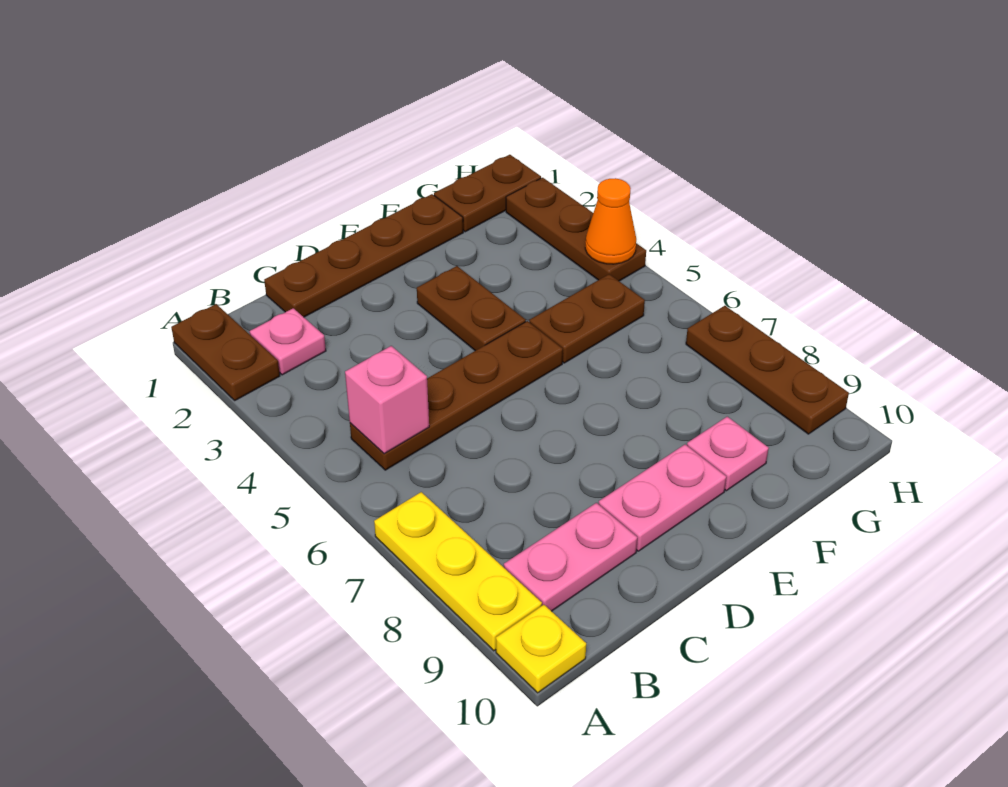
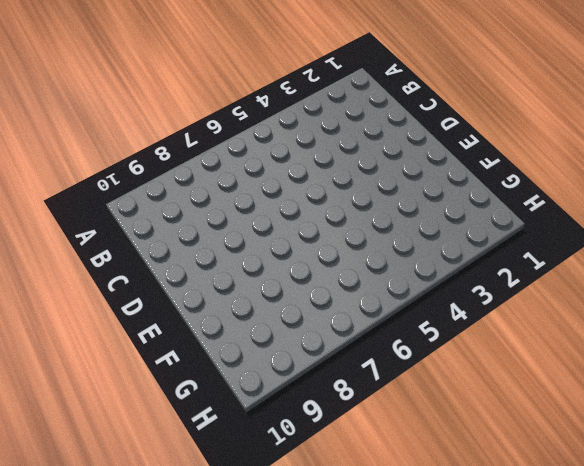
none -> brown plate A1:A2 level 1
none -> yellow plate A7:A9 level 1
none -> yellow plate A10 level 1

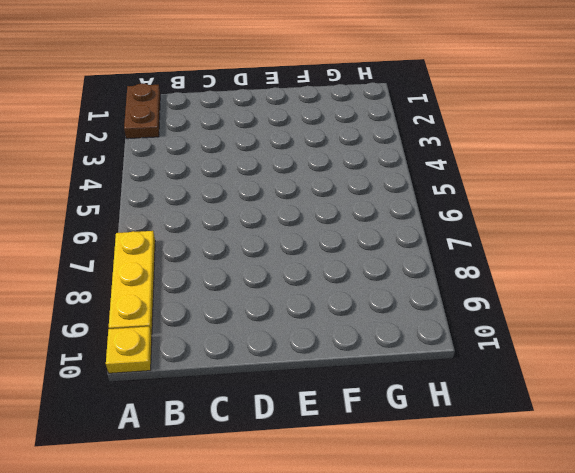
none -> pink plate B2 level 1
none -> brown plate B5:E5 level 1
none -> pink plate B9:C9 level 1

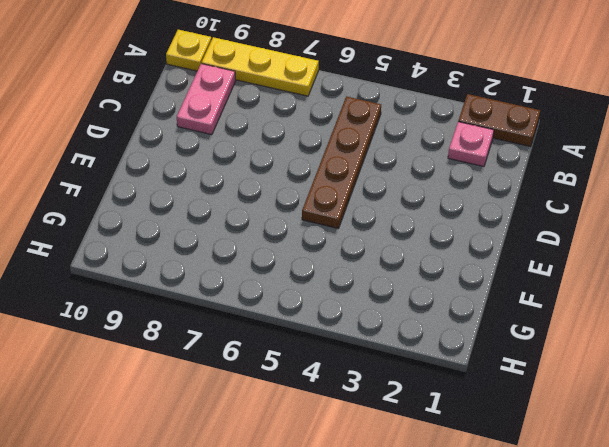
none -> brown plate C1:F1 level 1
none -> pink plate D9:E9 level 1
none -> brown plate E3:E4 level 1

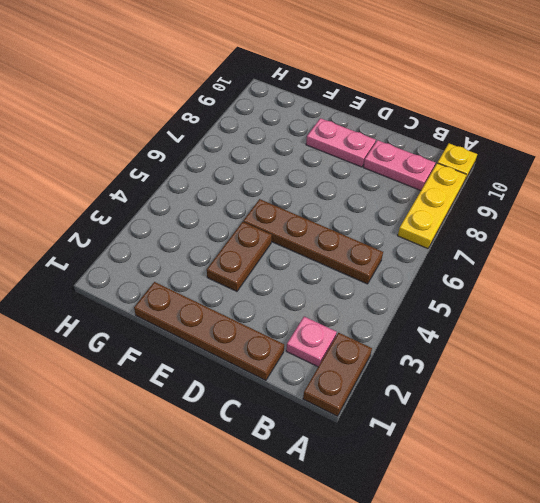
none -> brown plate F5:G5 level 1
none -> pink plate F9 level 1
none -> brown plate G1:H1 level 1

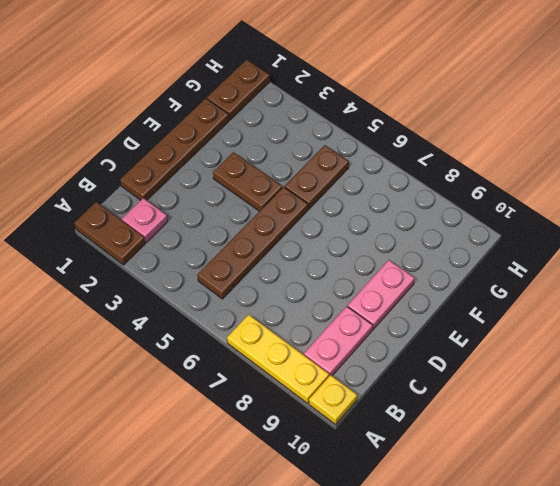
none -> pink plate F9 level 1
none -> brown plate H2:H4 level 1
none -> brown plate H7:H9 level 1

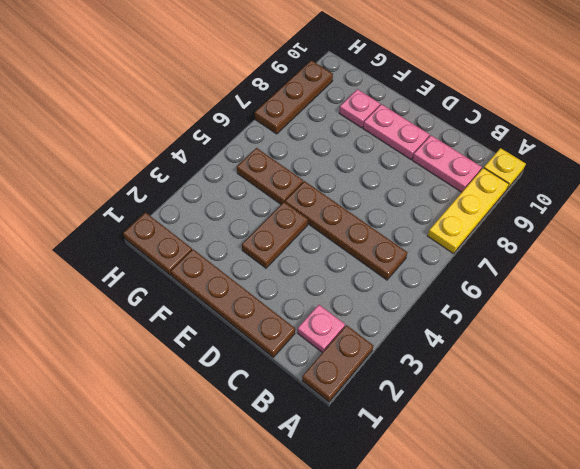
none -> brown plate H2:H4 level 1
none -> pink brick B5 level 2
none -> orange cone H4 level 2

